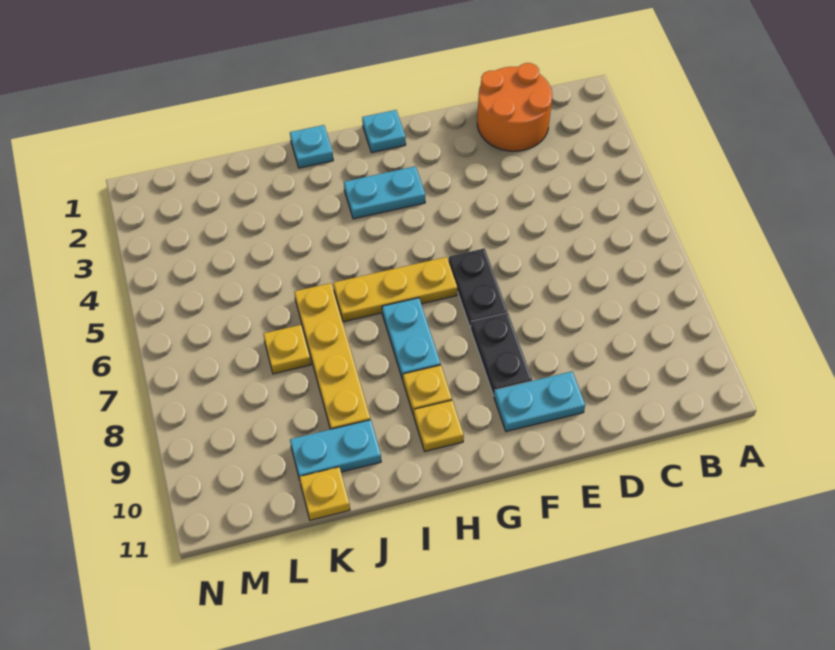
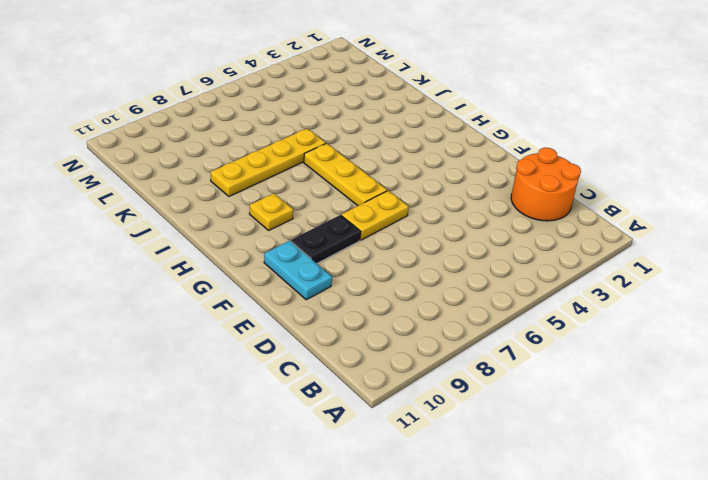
yellow plate F6:F7 level 1 -> black plate F6:F7 level 1
none -> cyan plate G1 level 1
none -> cyan plate G3:H3 level 1
none -> cyan plate H7:H8 level 1

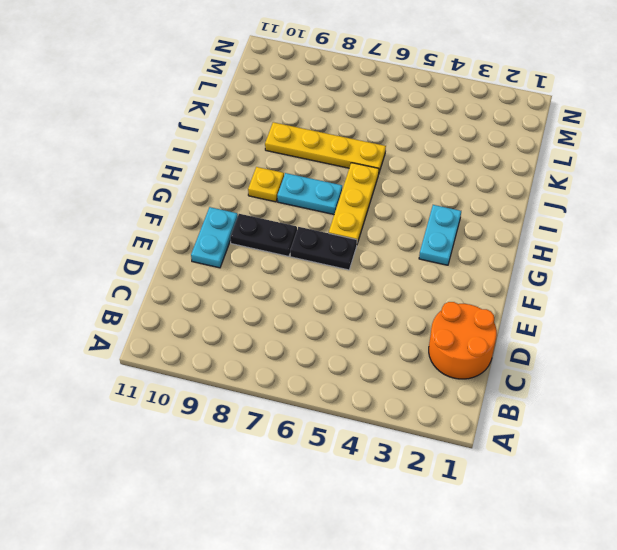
none -> cyan plate G1 level 1
none -> yellow plate H10 level 1
none -> cyan plate I1 level 1

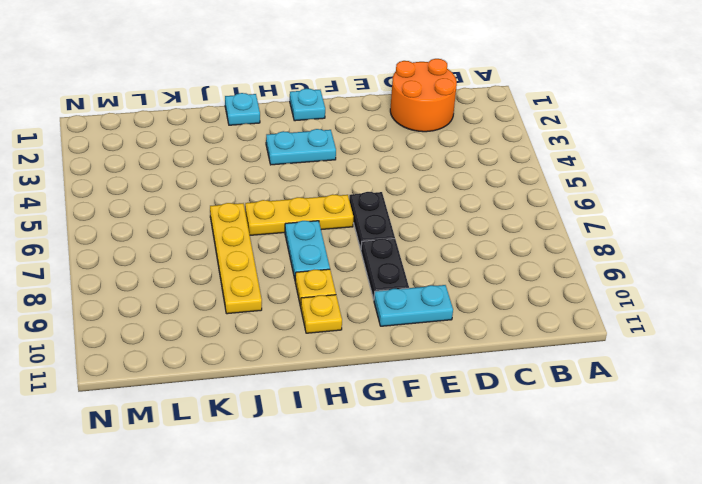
none -> cyan plate J10:K10 level 1
none -> yellow plate K7 level 1
none -> yellow plate K11 level 1

